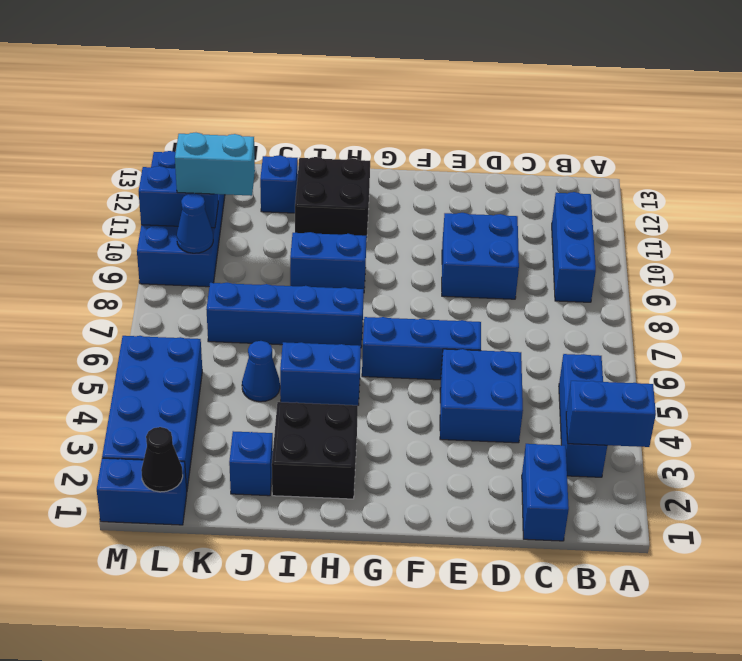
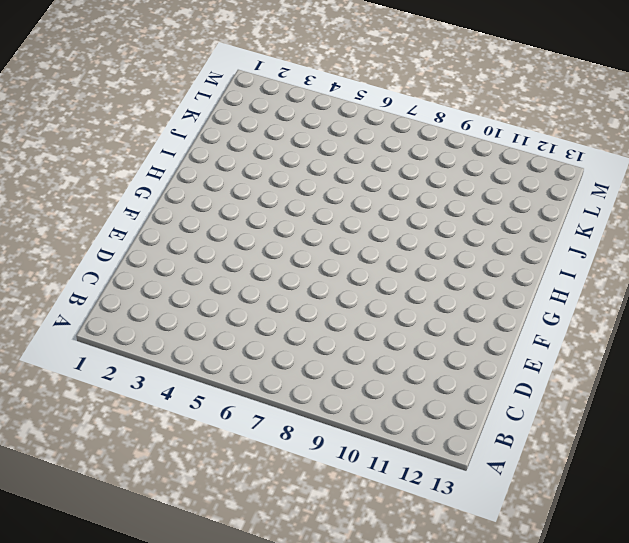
none -> blue brick B3:B5 level 1
none -> blue brick B9:B11 level 1
none -> blue brick C1:C2 level 1

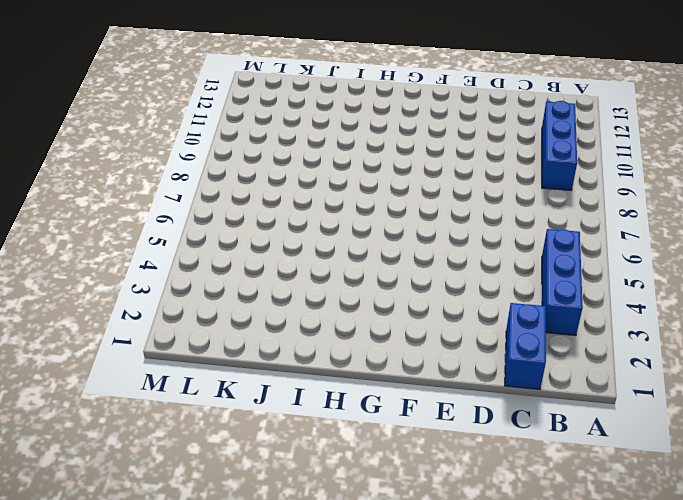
none -> blue brick D4:E5 level 1
none -> blue brick D9:E10 level 1
none -> blue brick E6:G6 level 1

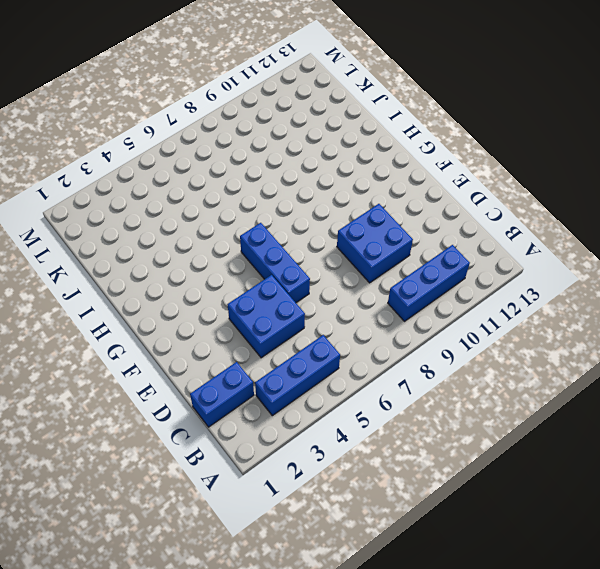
none -> black brick H2:I3 level 1
none -> blue brick H5:I5 level 1
none -> blue brick H7:K7 level 1

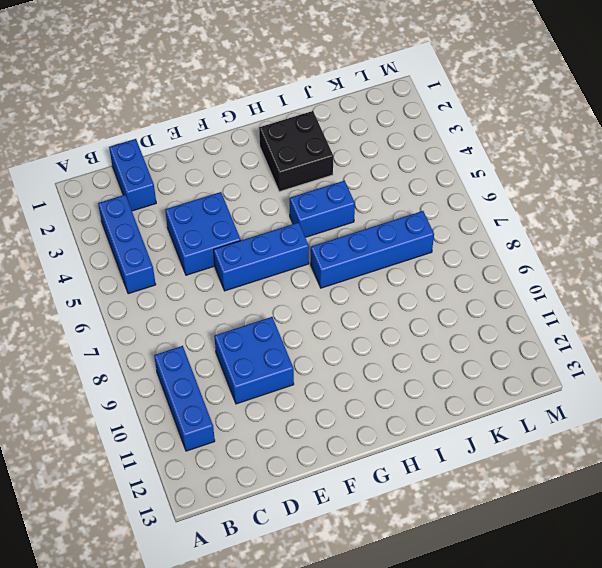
none -> blue brick H9:I9 level 1
none -> black brick H11:I12 level 1
none -> blue brick J2 level 1

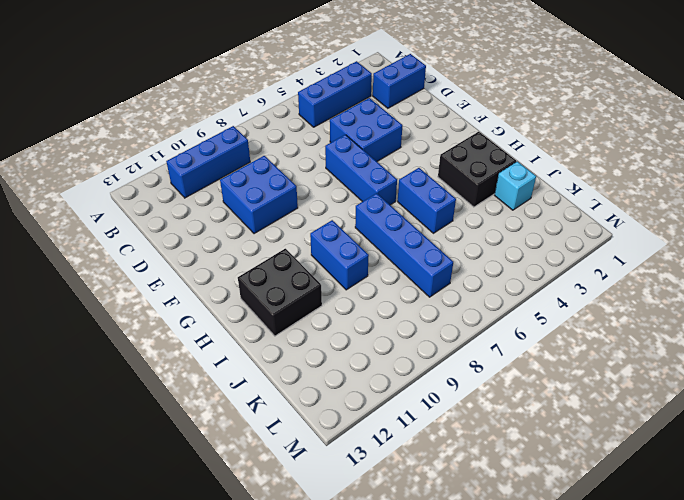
cyan brick J2 level 1 -> blue brick J2 level 1
none -> blue cone J5 level 1
none -> blue brick J12 level 1
none -> blue brick L1:M1 level 1

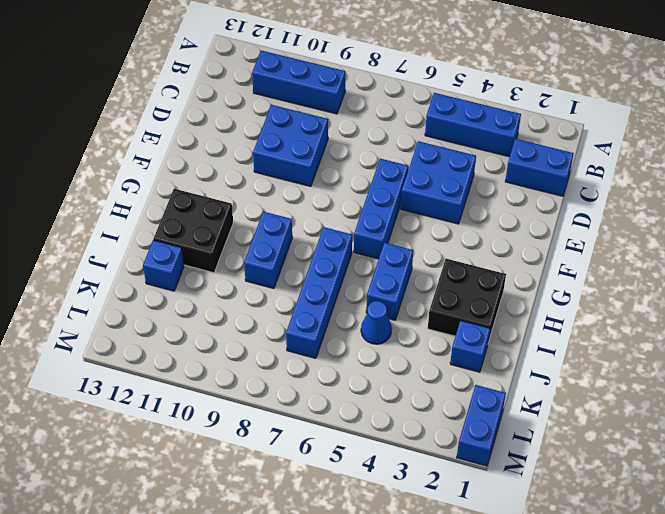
none -> blue brick L2:M5 level 1
none -> blue brick L9:M12 level 1
none -> blue brick A3:B3 level 2

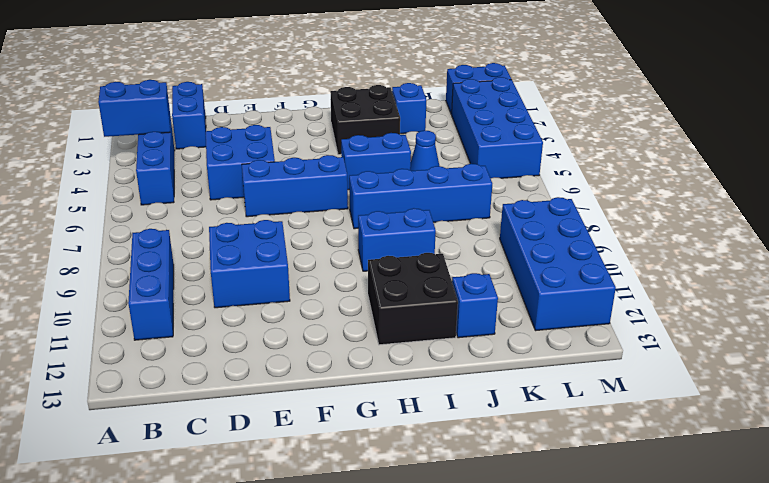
none -> black cone L1 level 2
none -> blue cone L9 level 2
none -> blue brick L10:M10 level 2

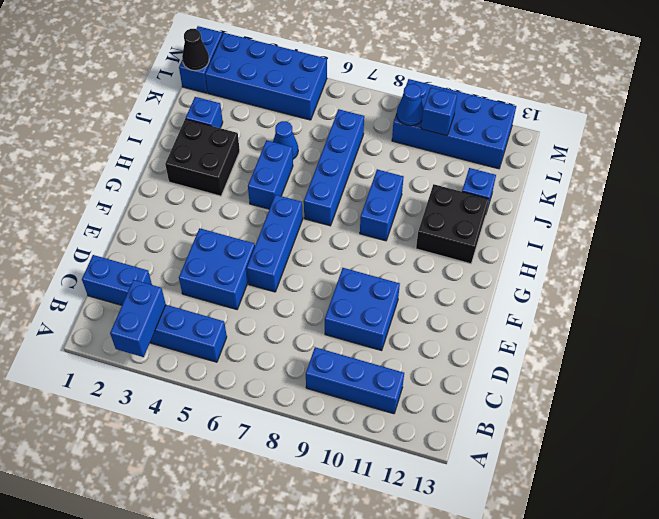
blue brick L10 level 2 -> blue brick L10:M10 level 2
none -> cyan brick K10:L10 level 3

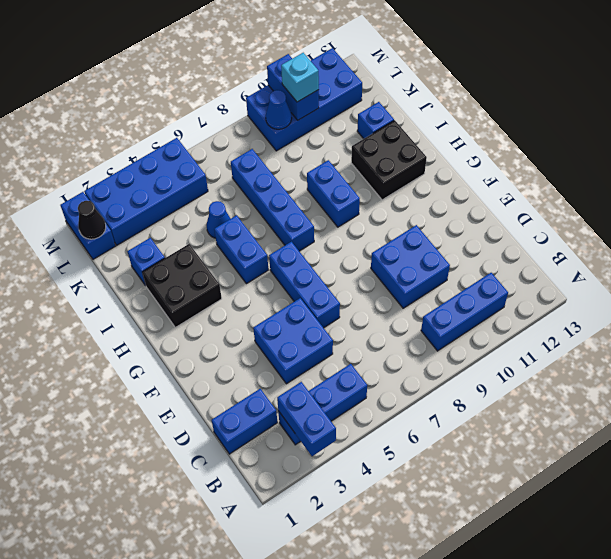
cyan brick L10 level 3 -> cyan brick K10:L10 level 3

